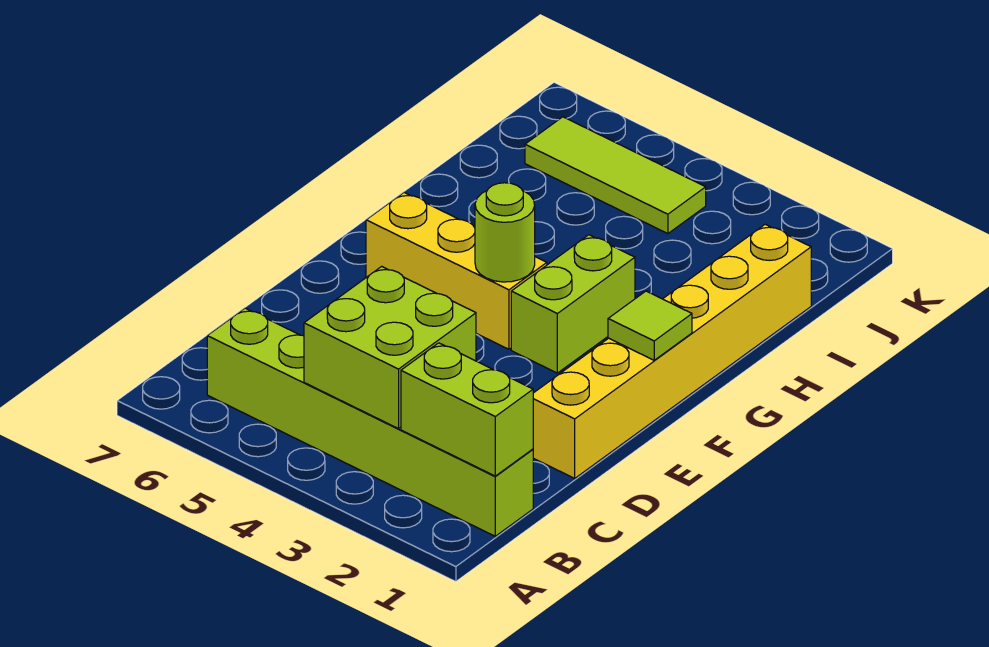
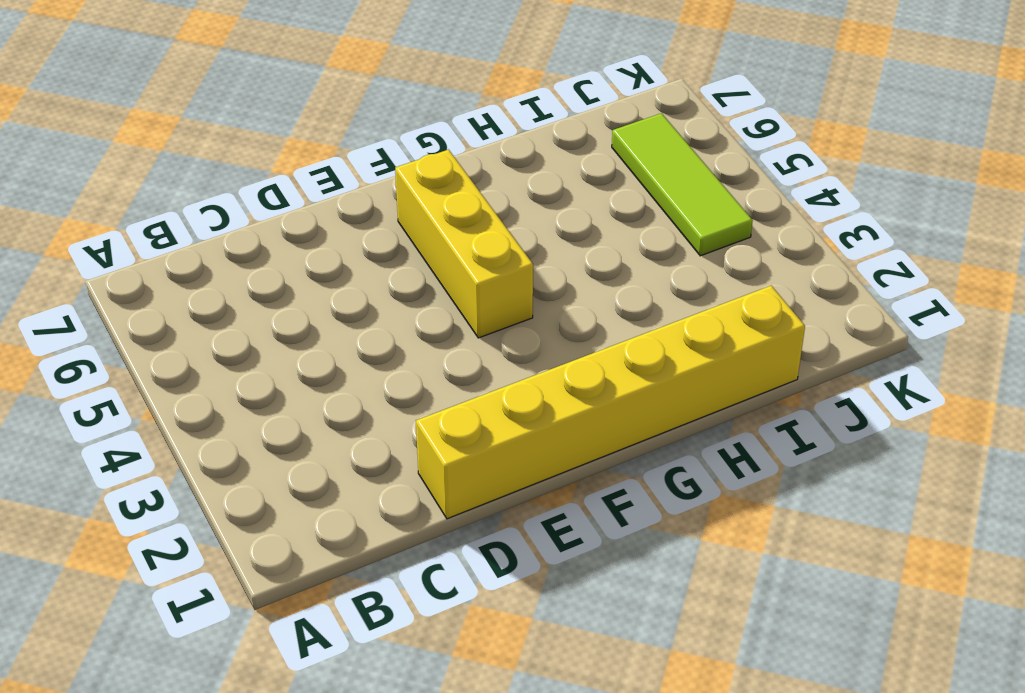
none -> lime brick B1:B6 level 1
none -> lime brick F3:G3 level 1

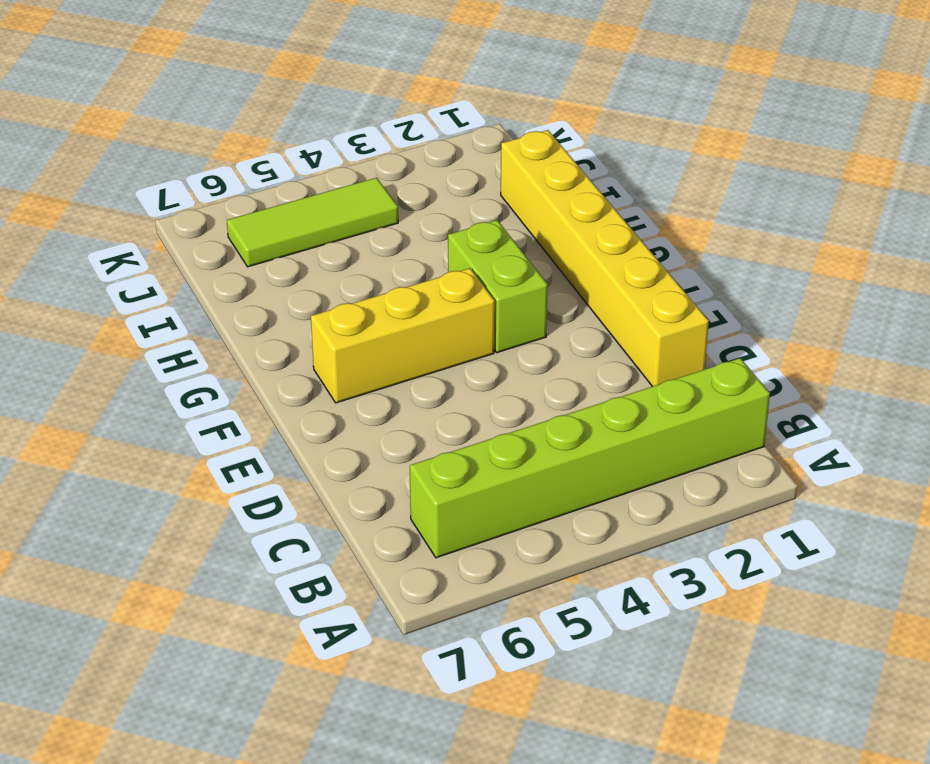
none -> lime brick B1:B2 level 2
none -> lime brick B3:C4 level 2

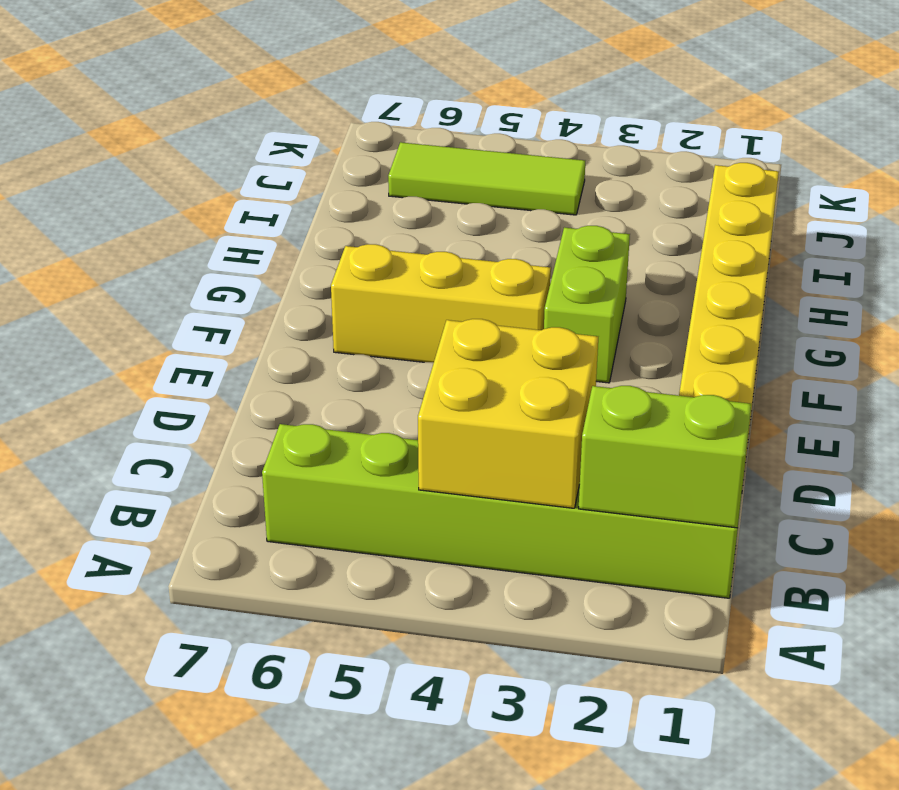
yellow brick B3:C4 level 2 -> lime brick B3:C4 level 2
none -> lime tile F1 level 2
none -> lime round brick F4 level 2

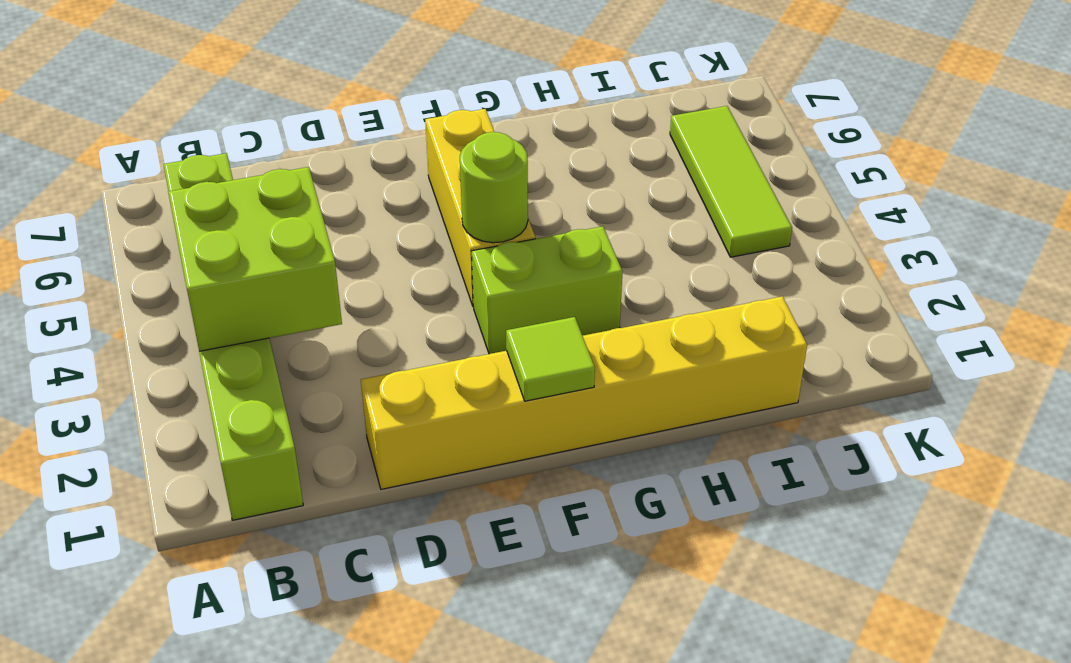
none -> lime brick B1:B2 level 2

